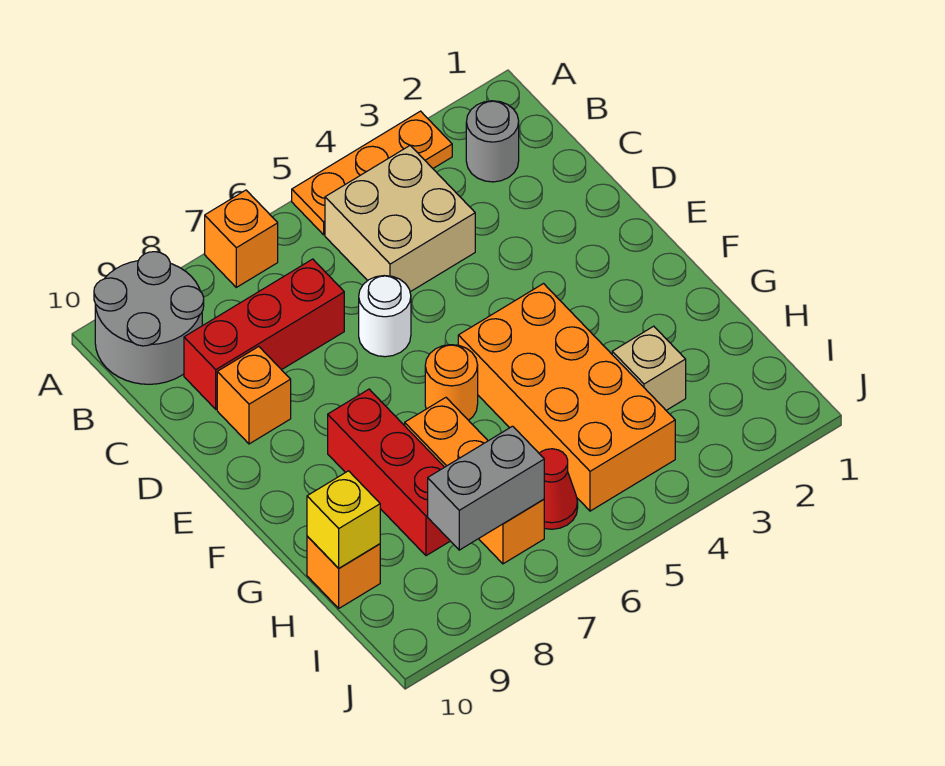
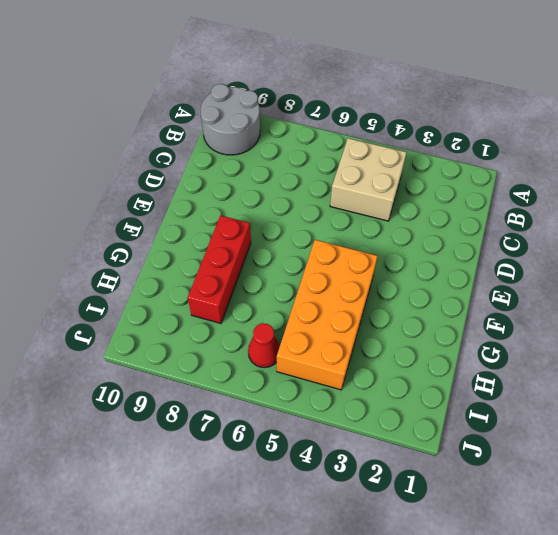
none -> orange plate A3:A5 level 1
none -> orange brick A7 level 1
none -> grey round brick B2 level 1

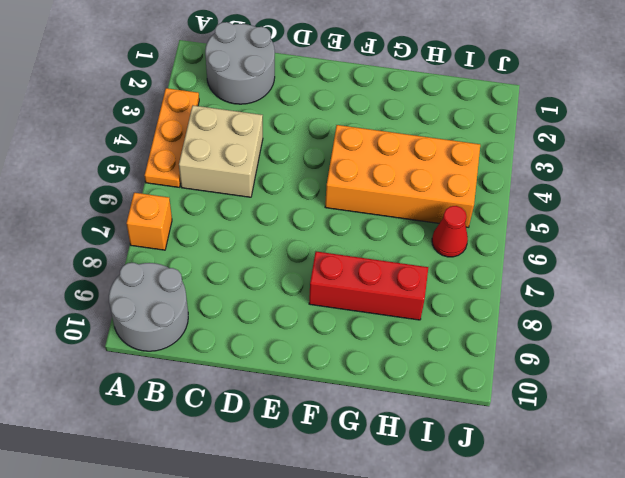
grey round brick B1:C2 level 1 -> grey round brick B2 level 1
none -> red brick C7:C9 level 1
none -> white round brick D6 level 1
none -> orange brick D9 level 1

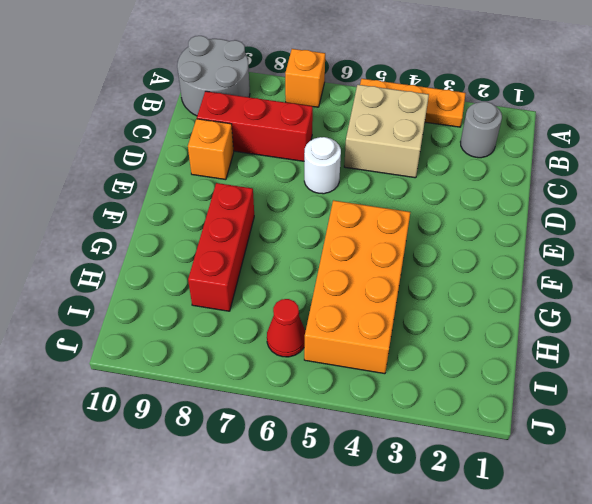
none -> orange round brick F6 level 1
none -> orange brick G7:I7 level 1
none -> tan brick H3 level 1

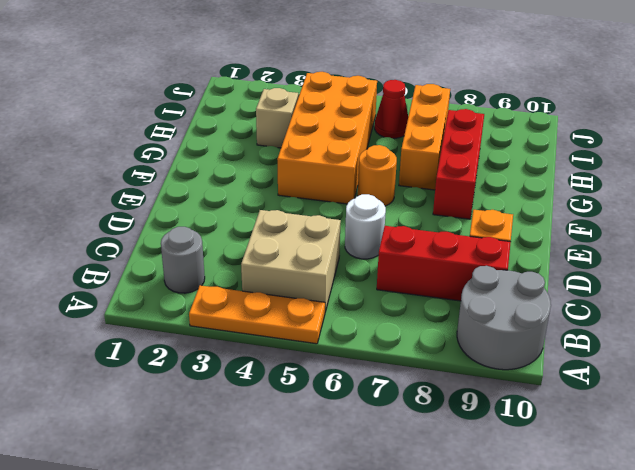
none -> orange brick A7 level 1
none -> orange brick H10 level 1
none -> yellow brick H10 level 2

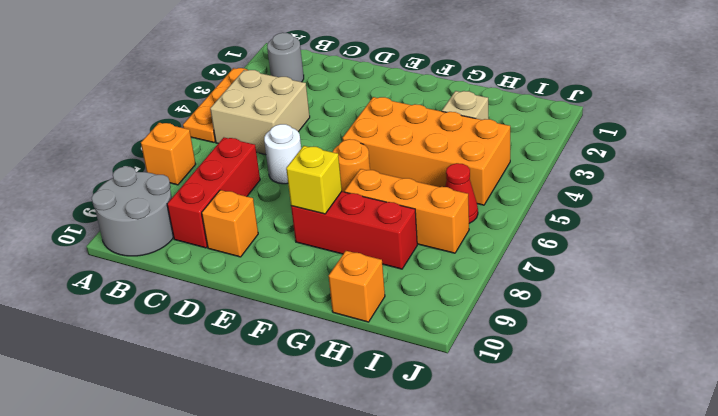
yellow brick F8 level 2 -> yellow brick H10 level 2
none -> grey brick I7:I8 level 2

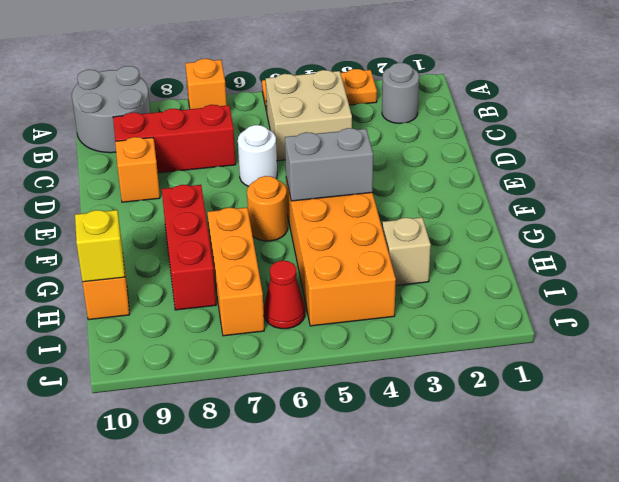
grey brick F4:F5 level 2 -> grey brick I7:I8 level 2

